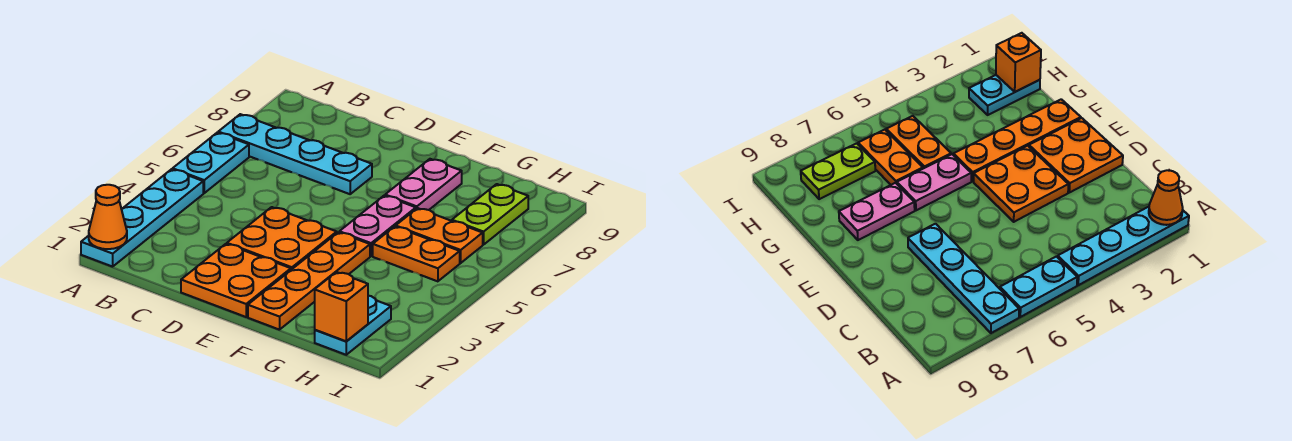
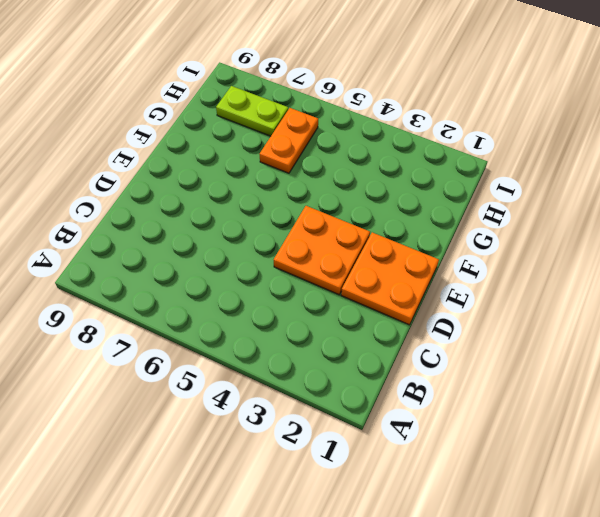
none -> cyan plate A1:A4 level 1
none -> cyan plate A5:A6 level 1
none -> cyan plate A7:D7 level 1

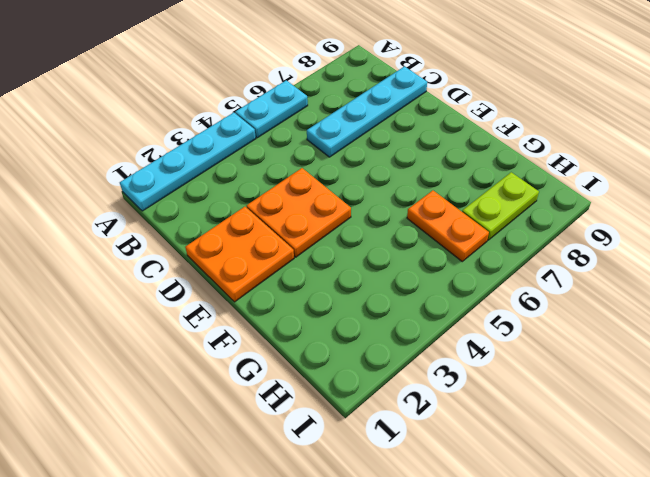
cyan plate C6:C9 level 1 -> cyan plate A7:D7 level 1
none -> orange plate F1:F4 level 1
none -> pink plate F5:F6 level 1
none -> pink plate F7:F8 level 1

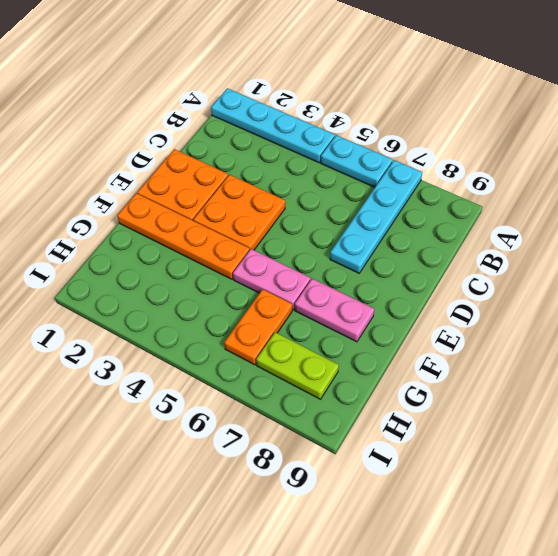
none -> orange plate G5:H5 level 1
none -> cyan plate H1:H2 level 1
none -> orange cone A1 level 2

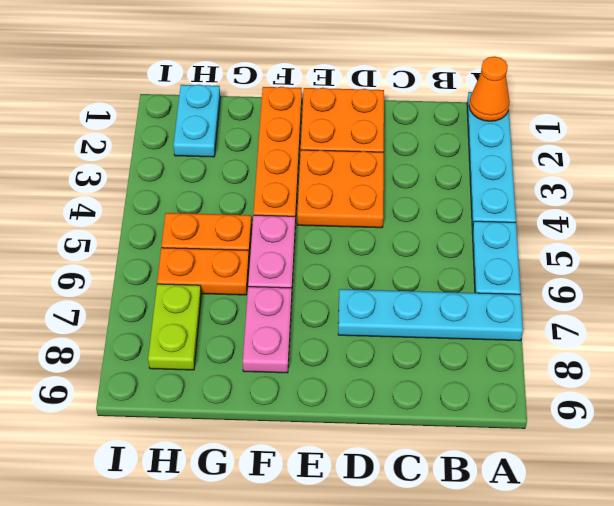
none -> orange brick H1 level 2

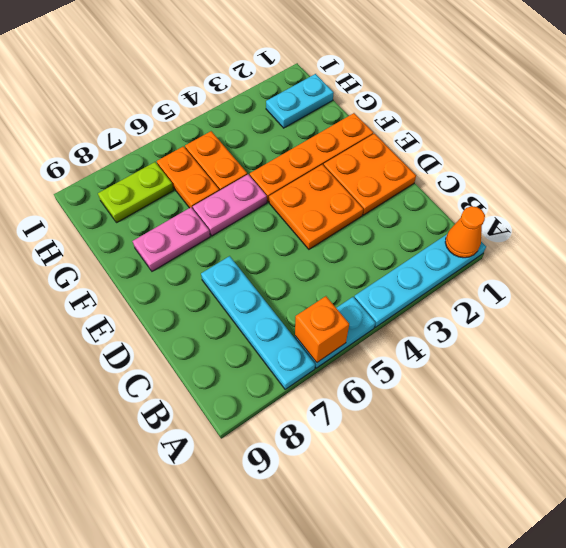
orange brick A6 level 2 -> orange brick H1 level 2

